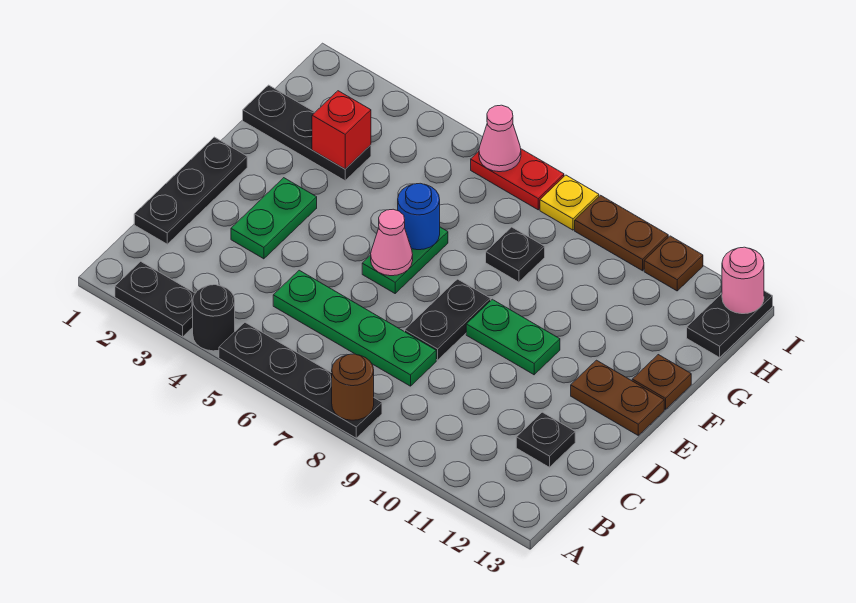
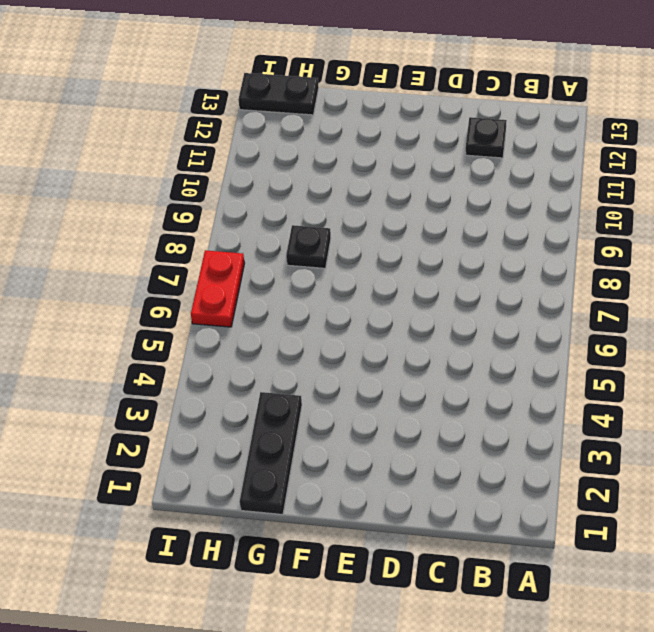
none -> black plate A2:A3 level 1
none -> black round brick A4 level 1
none -> black plate A5:A8 level 1

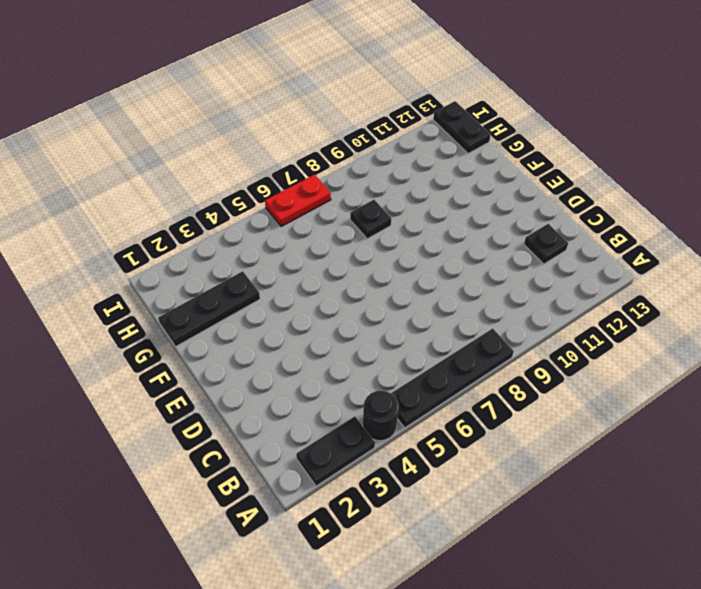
none -> black plate C1:E1 level 1
none -> green plate C5:C8 level 1
none -> green plate D3:E3 level 1

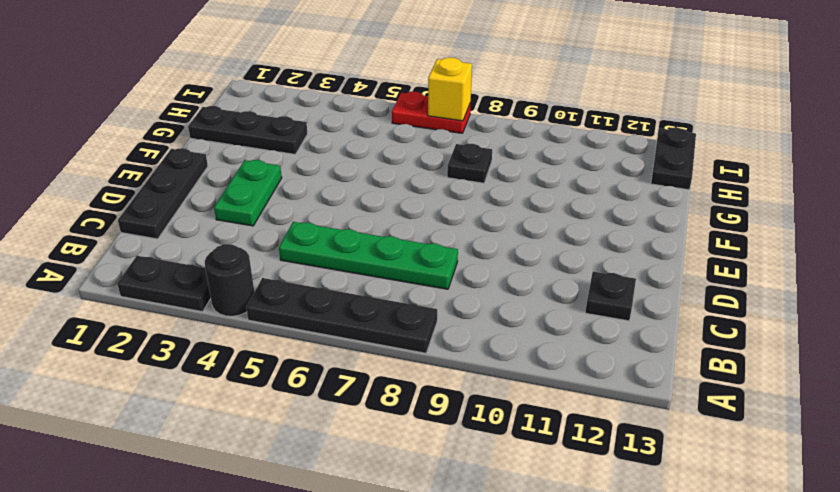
yellow brick I7 level 2 -> none
none -> black plate D8:E8 level 1
none -> green plate E6:F6 level 1
none -> green plate E9:E10 level 1

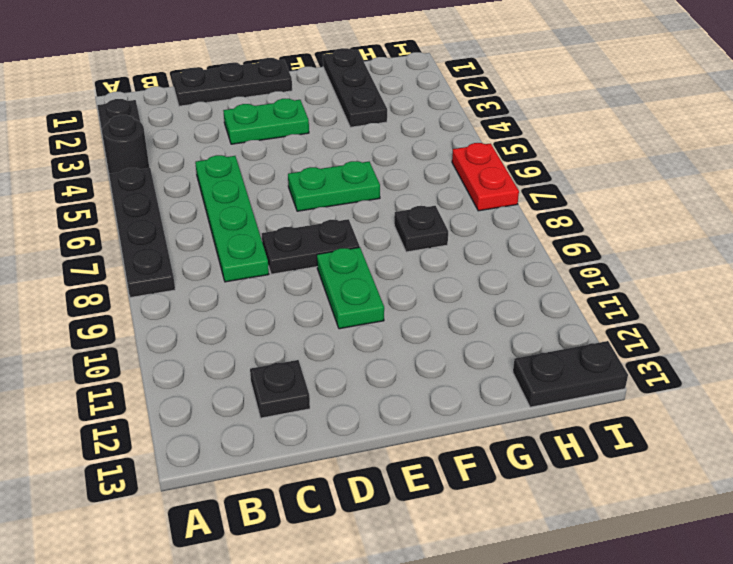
none -> brown plate E12:E13 level 1
none -> brown plate F13 level 1
none -> yellow plate I8 level 1

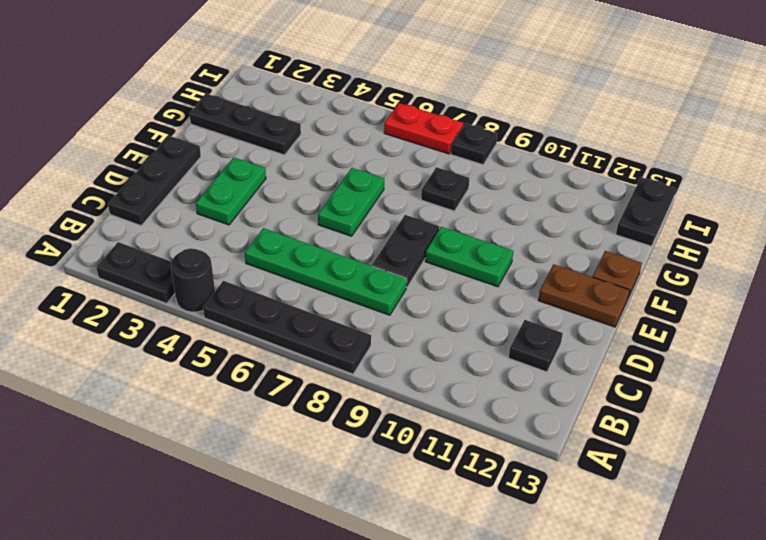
black plate I8 level 1 -> yellow plate I8 level 1
none -> brown plate I9:I10 level 1
none -> brown plate I11 level 1
none -> brown round brick A8 level 2

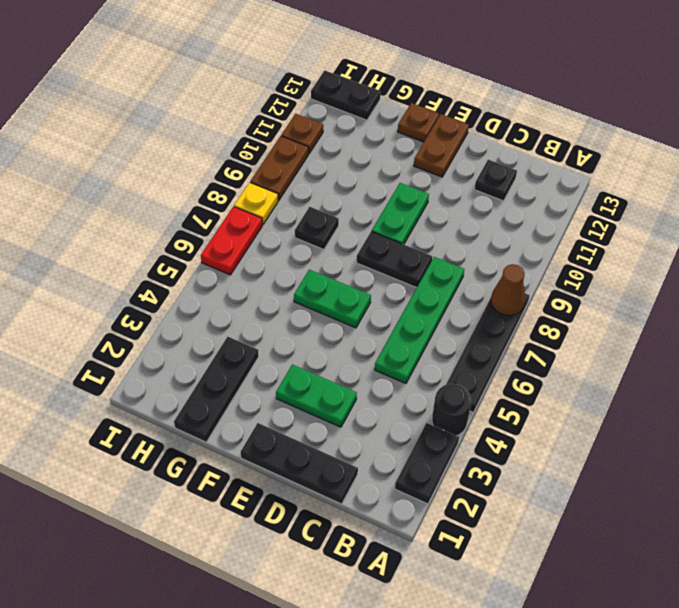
brown cone A8 level 2 -> brown round brick A8 level 2
none -> pink cone E6 level 2
none -> blue round brick F6 level 2
none -> red brick G3 level 2

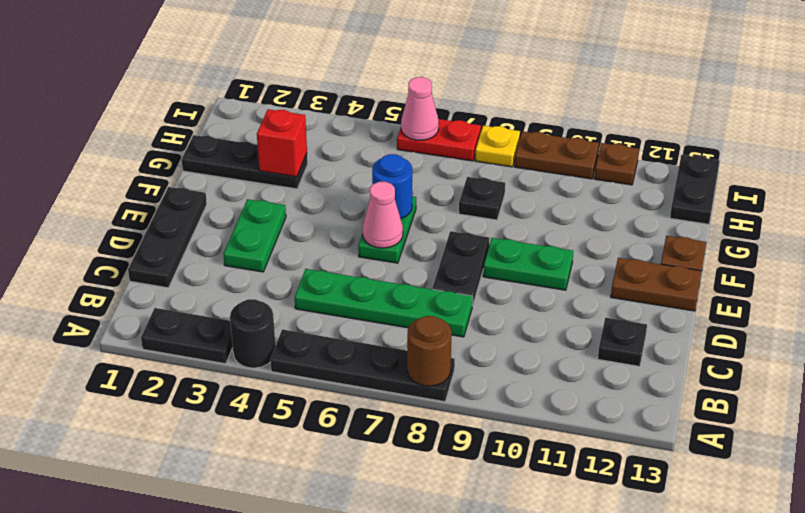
none -> pink round brick I13 level 2

